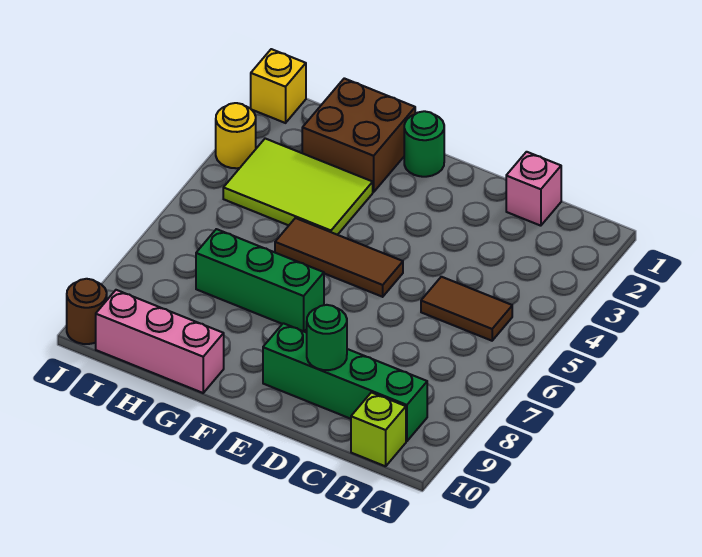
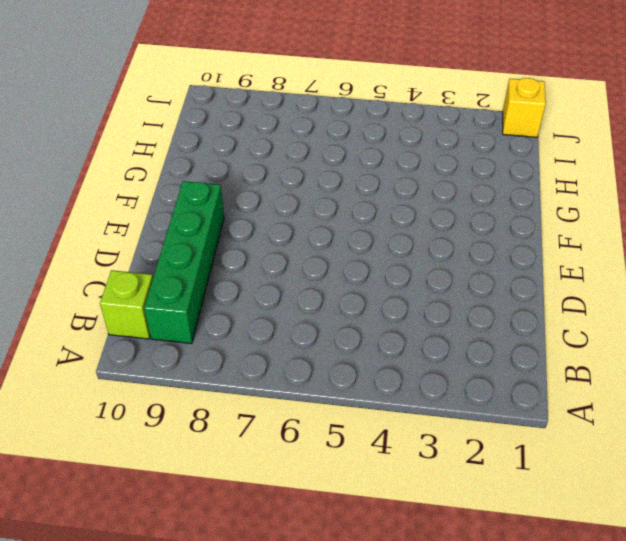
none -> brown tile B5:C5 level 1
none -> pink brick C1 level 1
none -> brown tile E5:G5 level 1

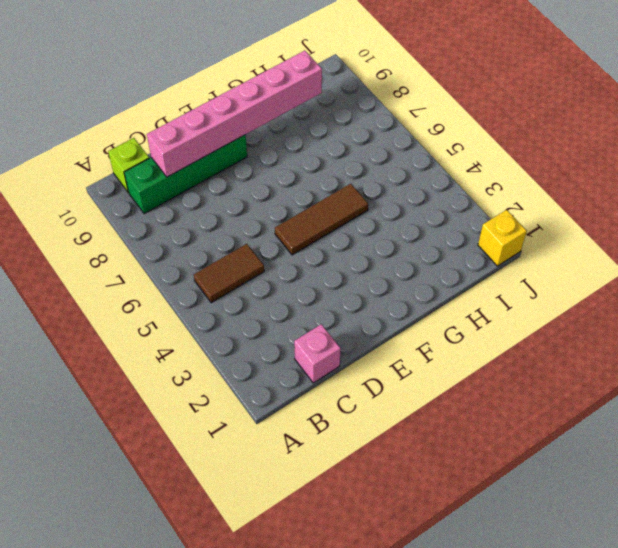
pink brick C9:H9 level 2 -> green round brick D9 level 2
none -> green round brick F1 level 1
none -> green brick F7:H7 level 1
none -> brown brick G1:H2 level 1

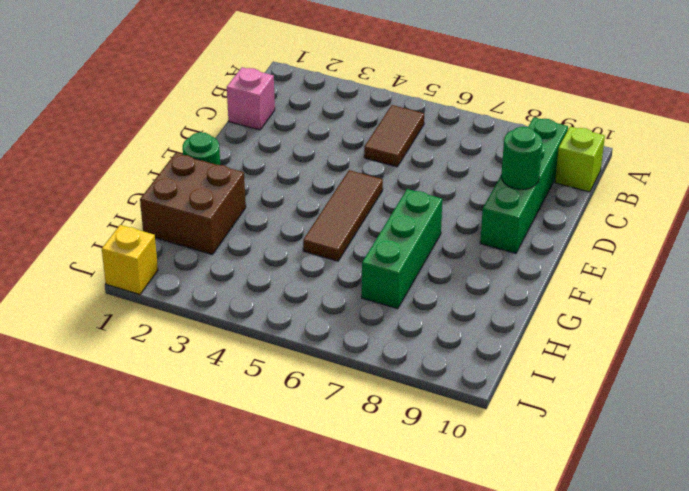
none -> lime tile G3:I4 level 1
none -> pink brick G10:I10 level 1
none -> yellow round brick J3 level 1

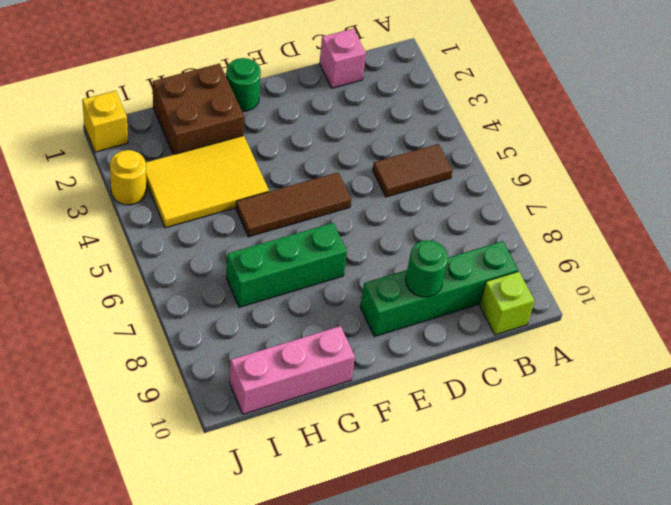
yellow tile G3:I4 level 1 -> lime tile G3:I4 level 1
none -> brown round brick J10 level 1

